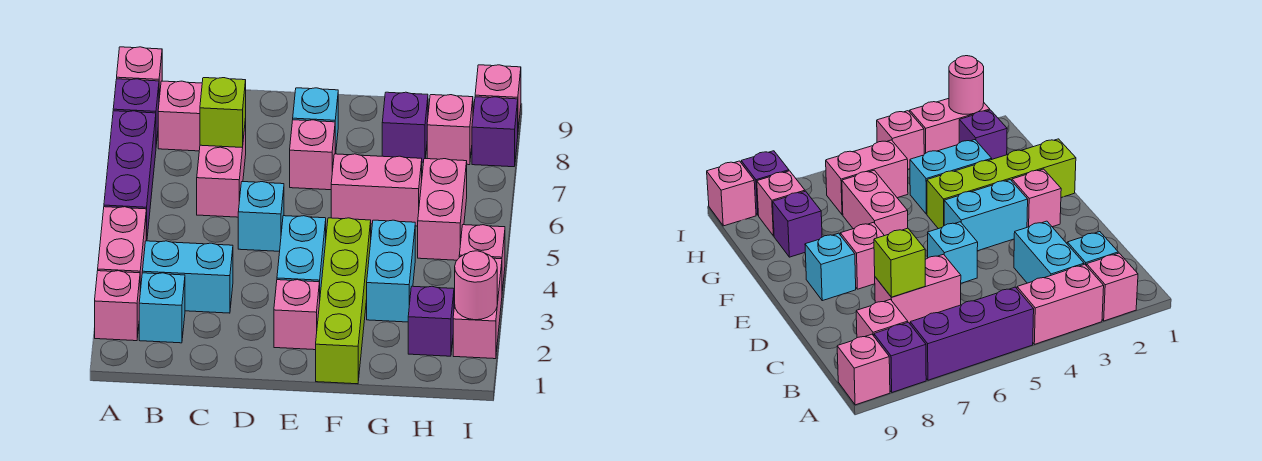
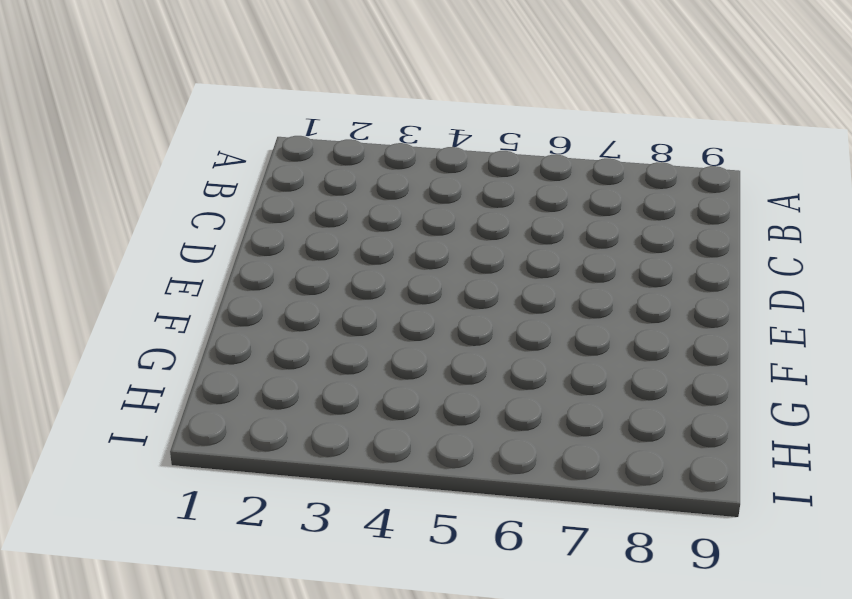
none -> pink brick A2 level 1
none -> pink brick A3:A4 level 1
none -> purple brick A5:A7 level 1

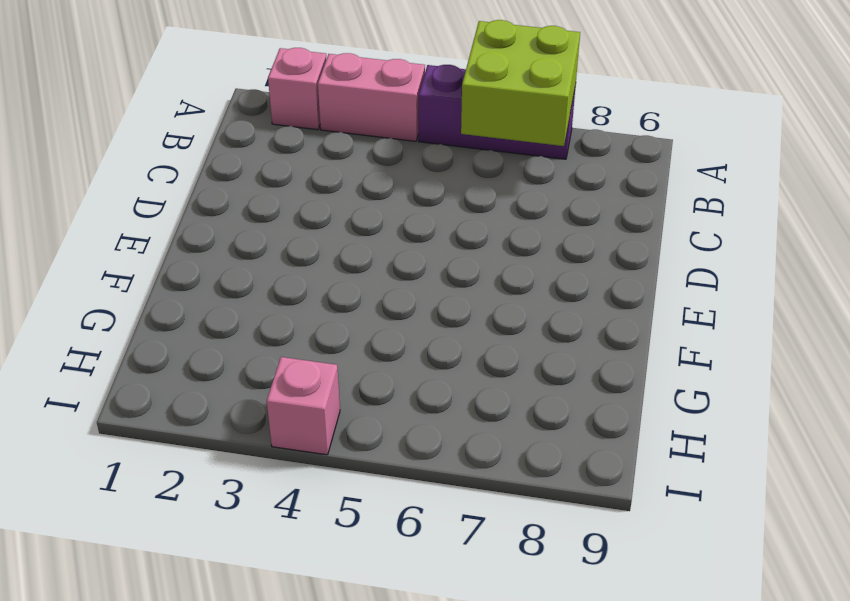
lime brick A6:B7 level 2 -> none
none -> purple brick A8 level 1
none -> pink brick A9 level 1
none -> cyan brick B2 level 1

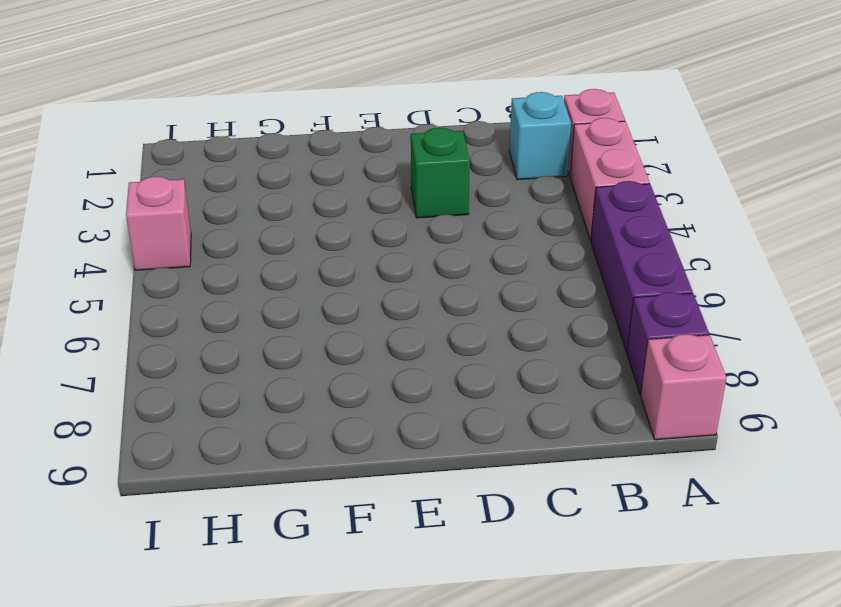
green brick D3 level 1 -> none
none -> cyan brick B3:C3 level 1
none -> pink brick B8 level 1
none -> pink brick C6:C7 level 1

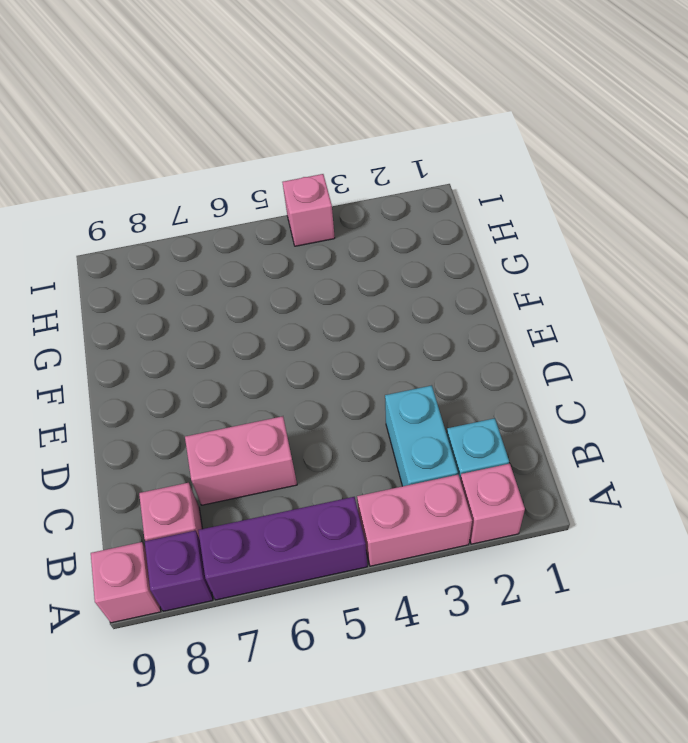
none -> cyan brick D5 level 1
none -> pink brick E2 level 1
none -> cyan brick E3:E4 level 1

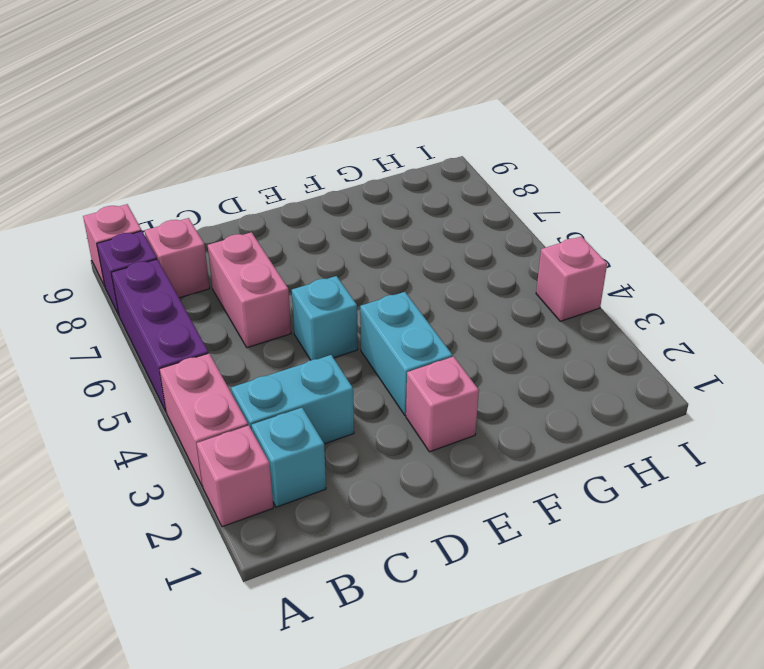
none -> pink brick E7 level 1
none -> cyan brick E8 level 1
none -> lime brick F1:F4 level 1

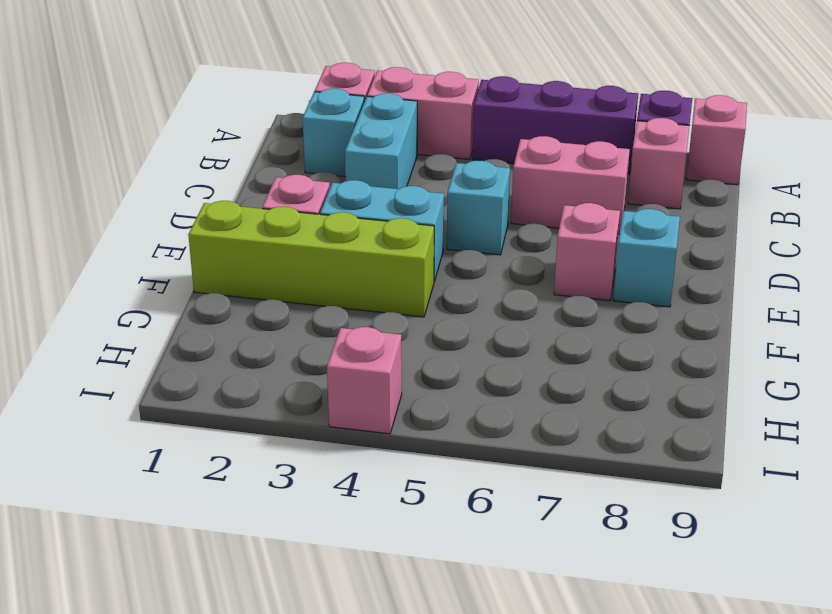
none -> pink brick F6:G6 level 1
none -> cyan brick G3:G4 level 1
none -> purple brick G8 level 1

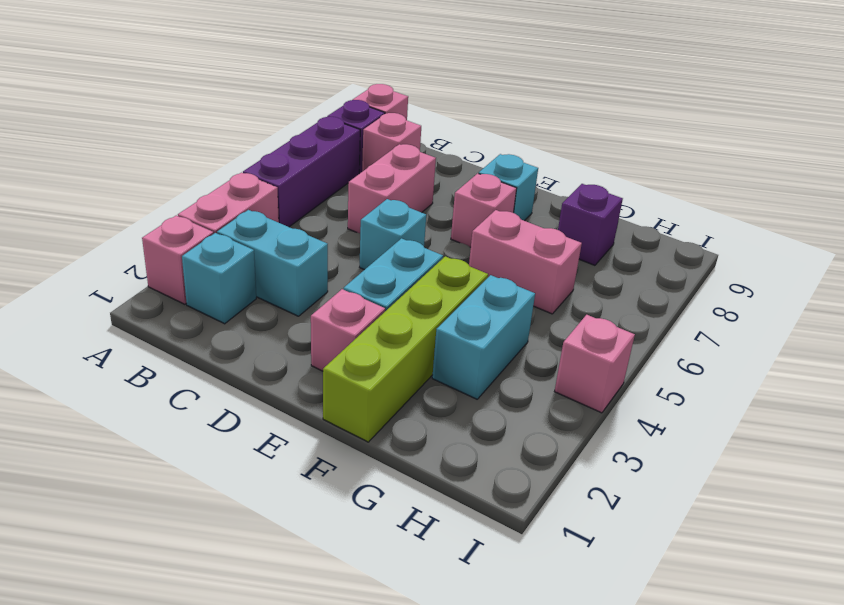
none -> purple brick H2 level 1
none -> pink brick H5:H6 level 1
none -> pink brick H8 level 1

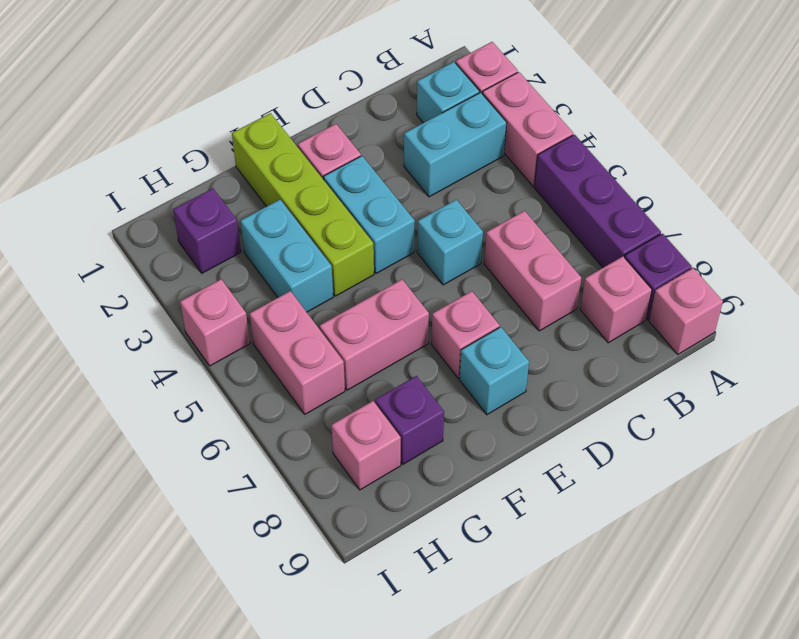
none -> pink brick I2:I3 level 1
none -> purple brick I8 level 1
none -> pink brick I9 level 1

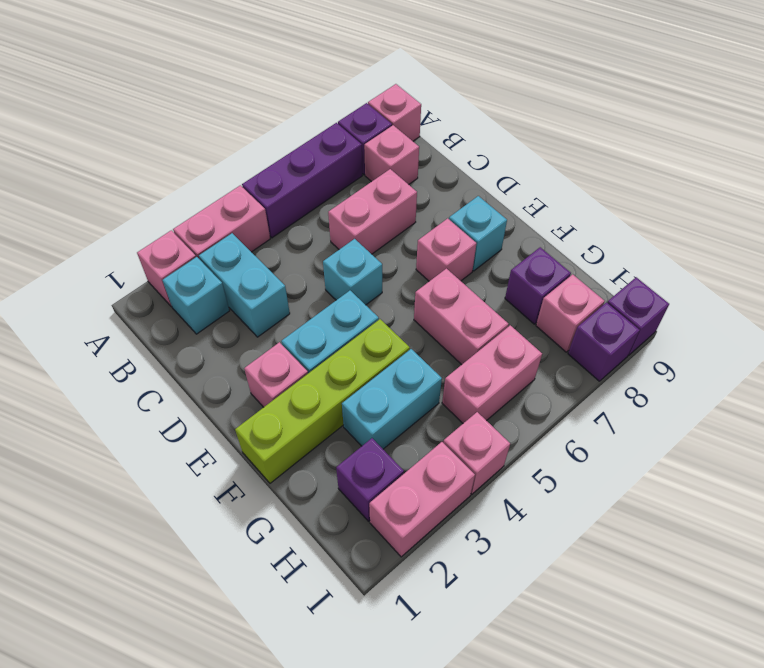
purple brick I9 level 1 -> pink brick I9 level 1
none -> lime brick C7 level 2
none -> pink round brick I2 level 2

